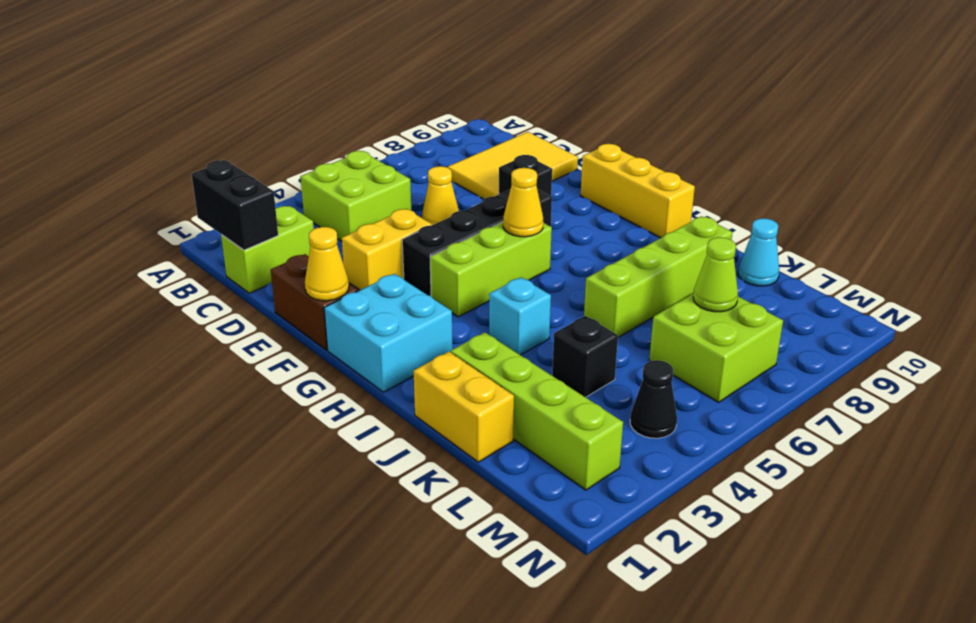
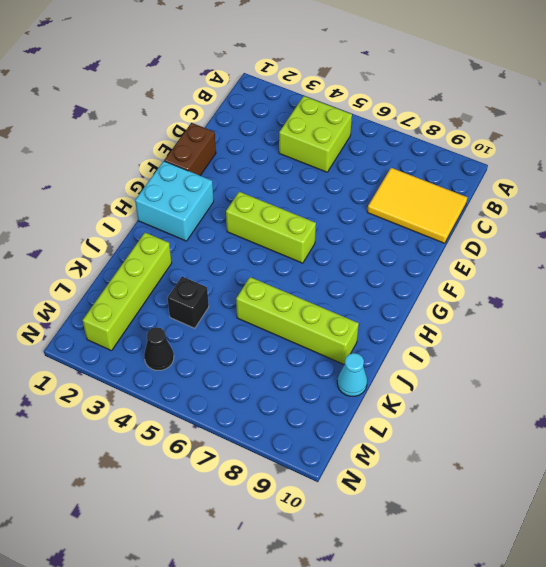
none -> lime brick C1:C2 level 1
none -> yellow cone D6 level 1
none -> yellow brick E3:E4 level 1

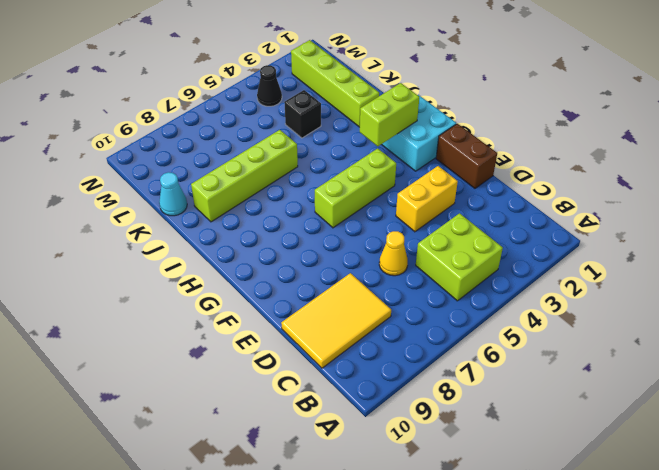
lime brick H2:H3 level 2 -> lime brick C1:C2 level 1
none -> black brick E8 level 1
none -> black brick F4:F7 level 1
none -> yellow brick F10:H10 level 1

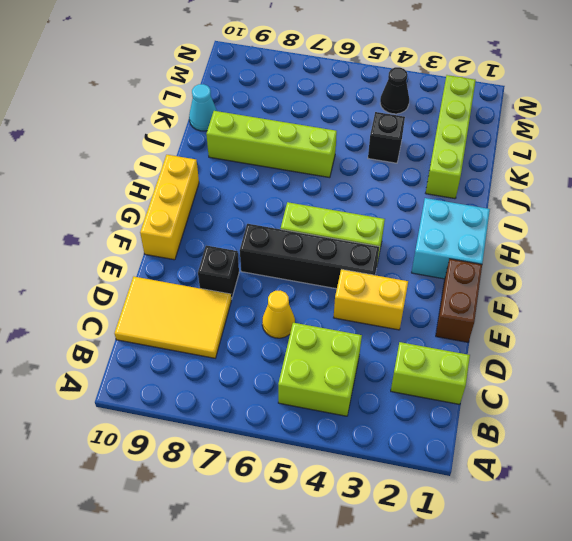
none -> cyan brick I4 level 1
none -> yellow brick J1:K1 level 1
none -> lime brick L6:M7 level 1

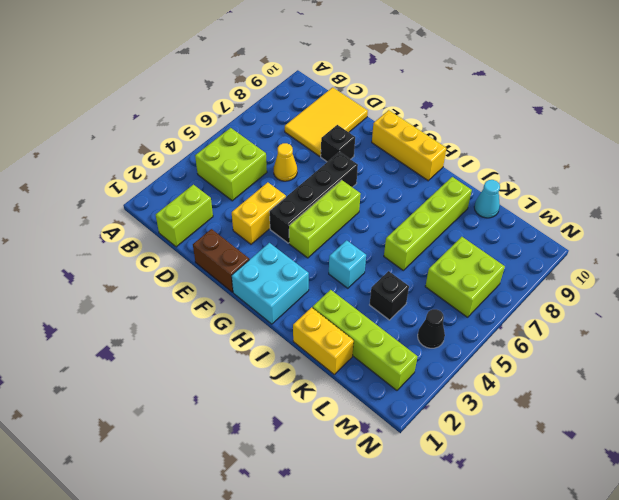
none -> black brick B1:C1 level 2
none -> yellow cone F1 level 2
none -> yellow cone G6 level 2

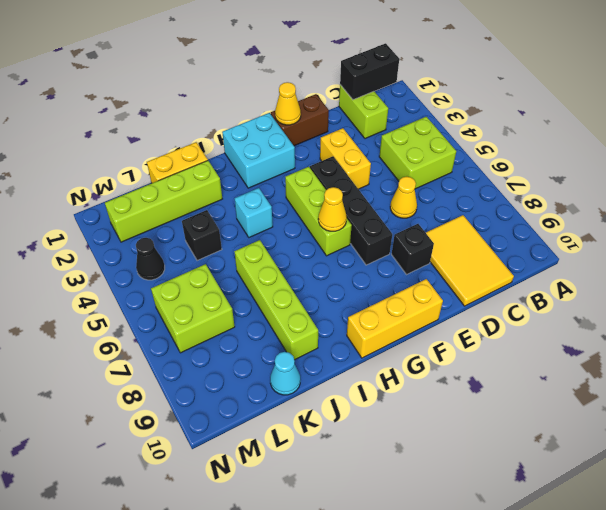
none -> lime cone L7 level 2

